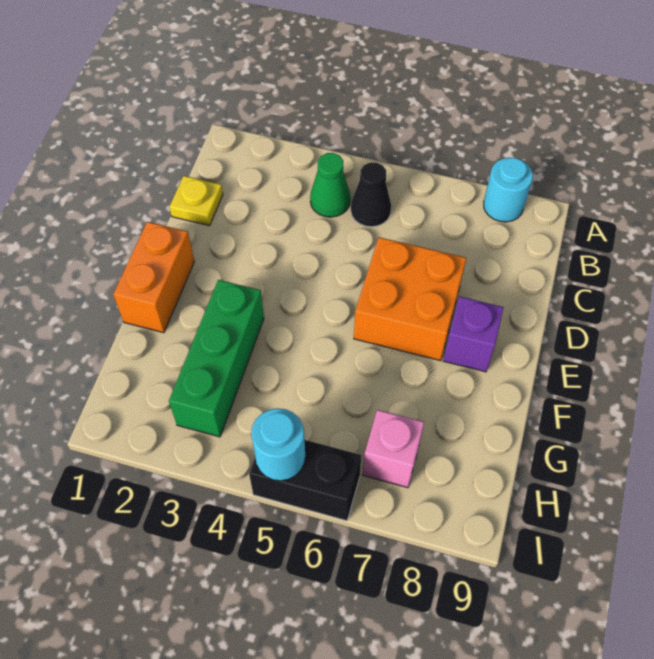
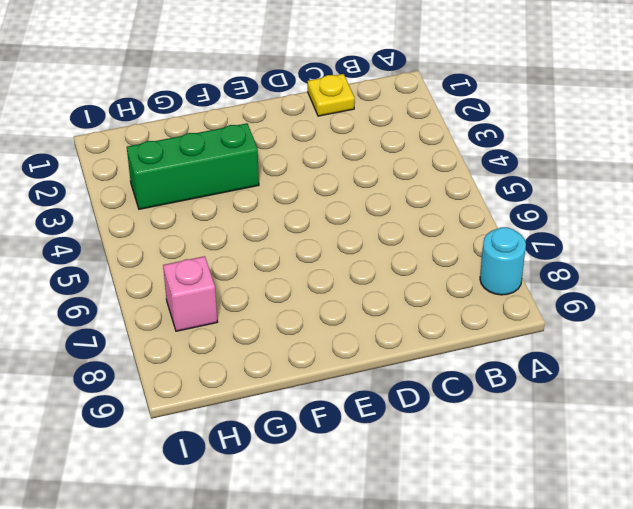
none -> green cone B4 level 1
none -> black cone B5 level 1

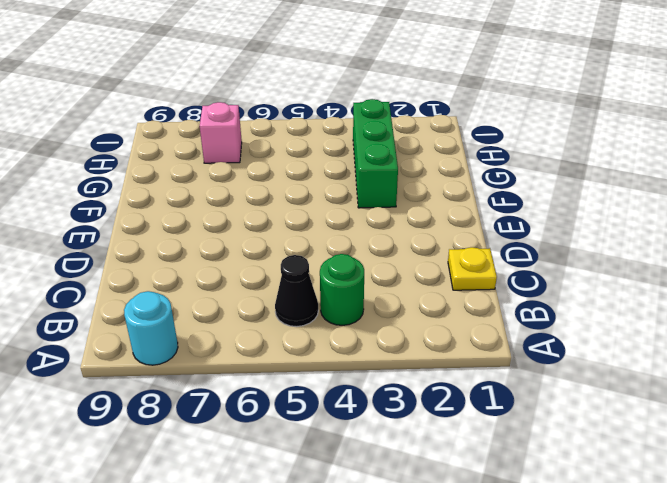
green round brick B4 level 1 -> green cone B4 level 1
none -> orange brick D6:E7 level 1
none -> orange brick E1:F1 level 1

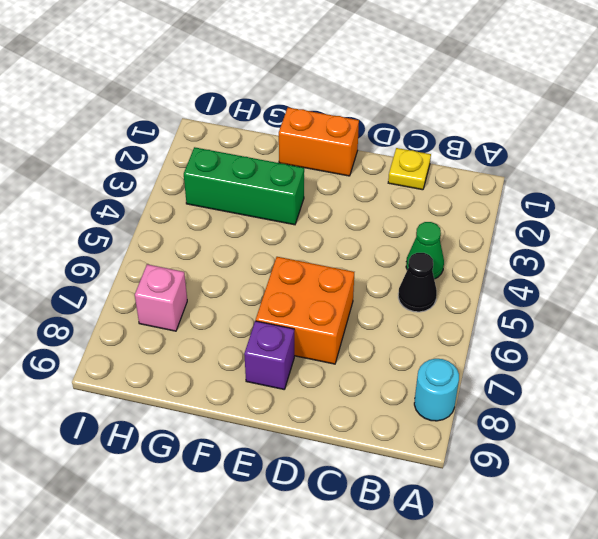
none -> black brick I5:I6 level 1
none -> cyan round brick I5 level 2

